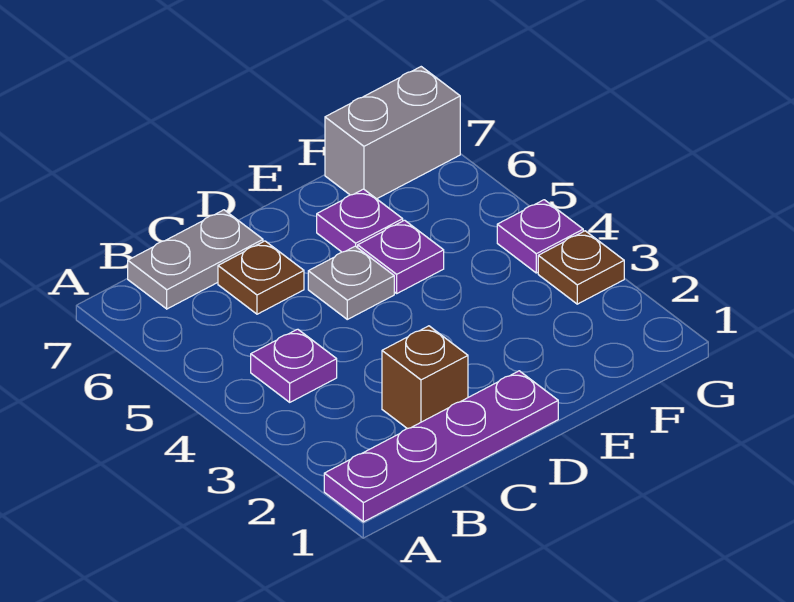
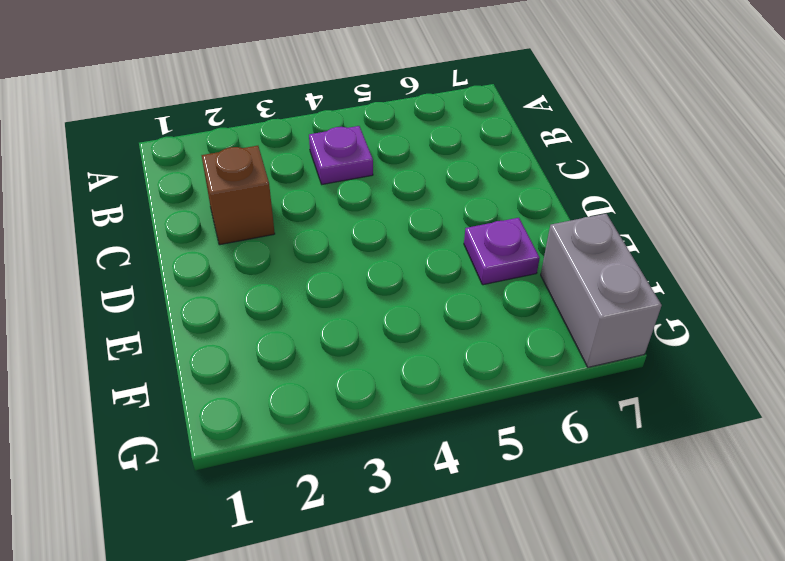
none -> purple plate A1:D1 level 1
none -> grey plate B7:C7 level 1

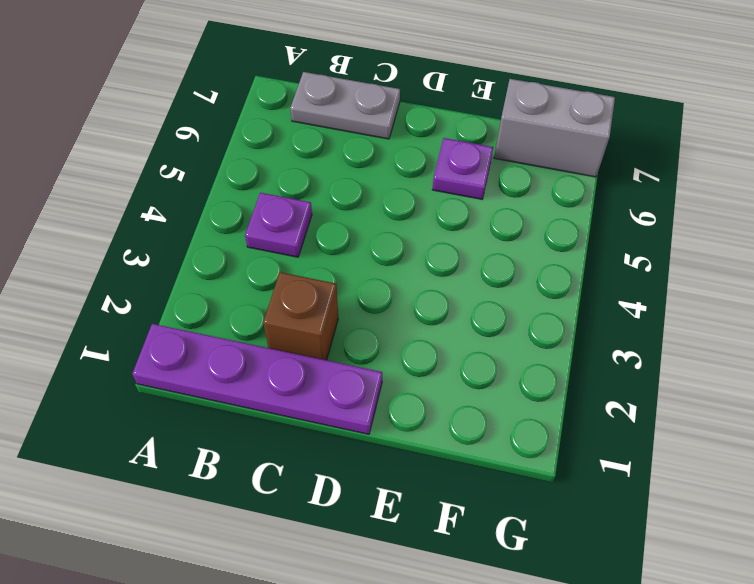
none -> brown plate C6 level 1
none -> grey plate D5 level 1

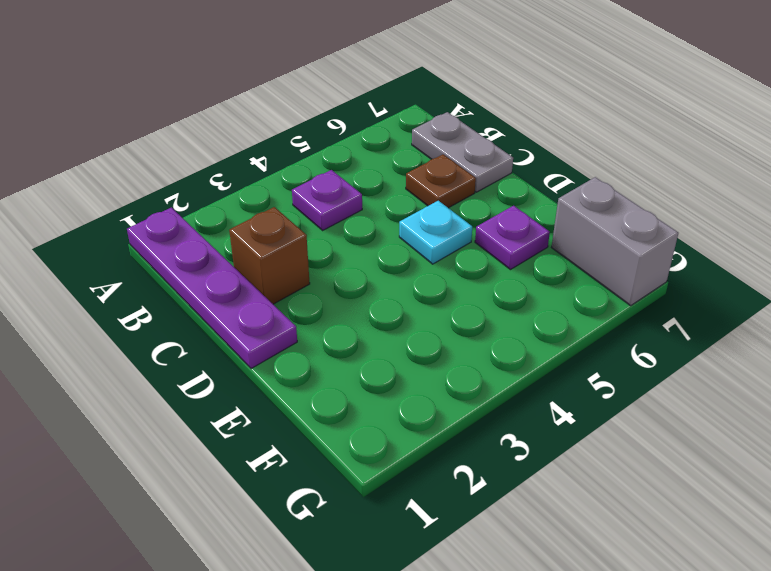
cyan plate D5 level 1 -> grey plate D5 level 1
none -> purple plate E5 level 1
none -> brown plate G3 level 1

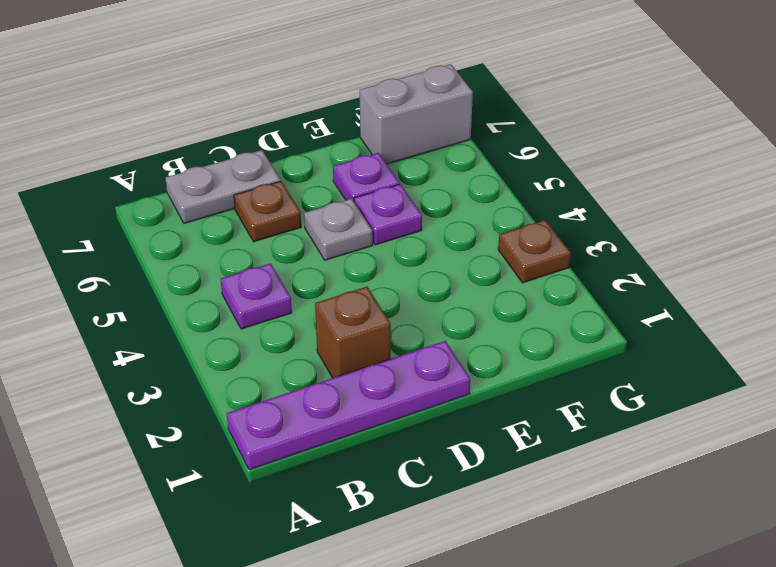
none -> purple plate G4 level 1

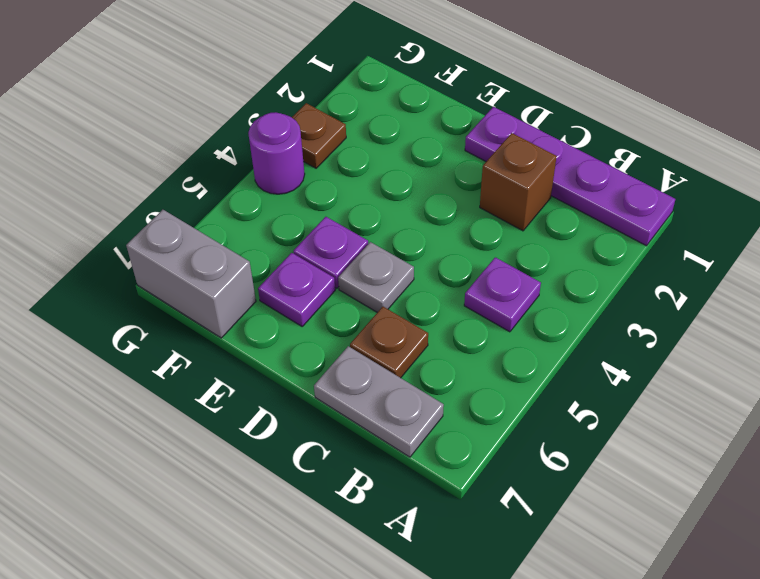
purple round brick G4 level 1 -> purple plate G4 level 1

